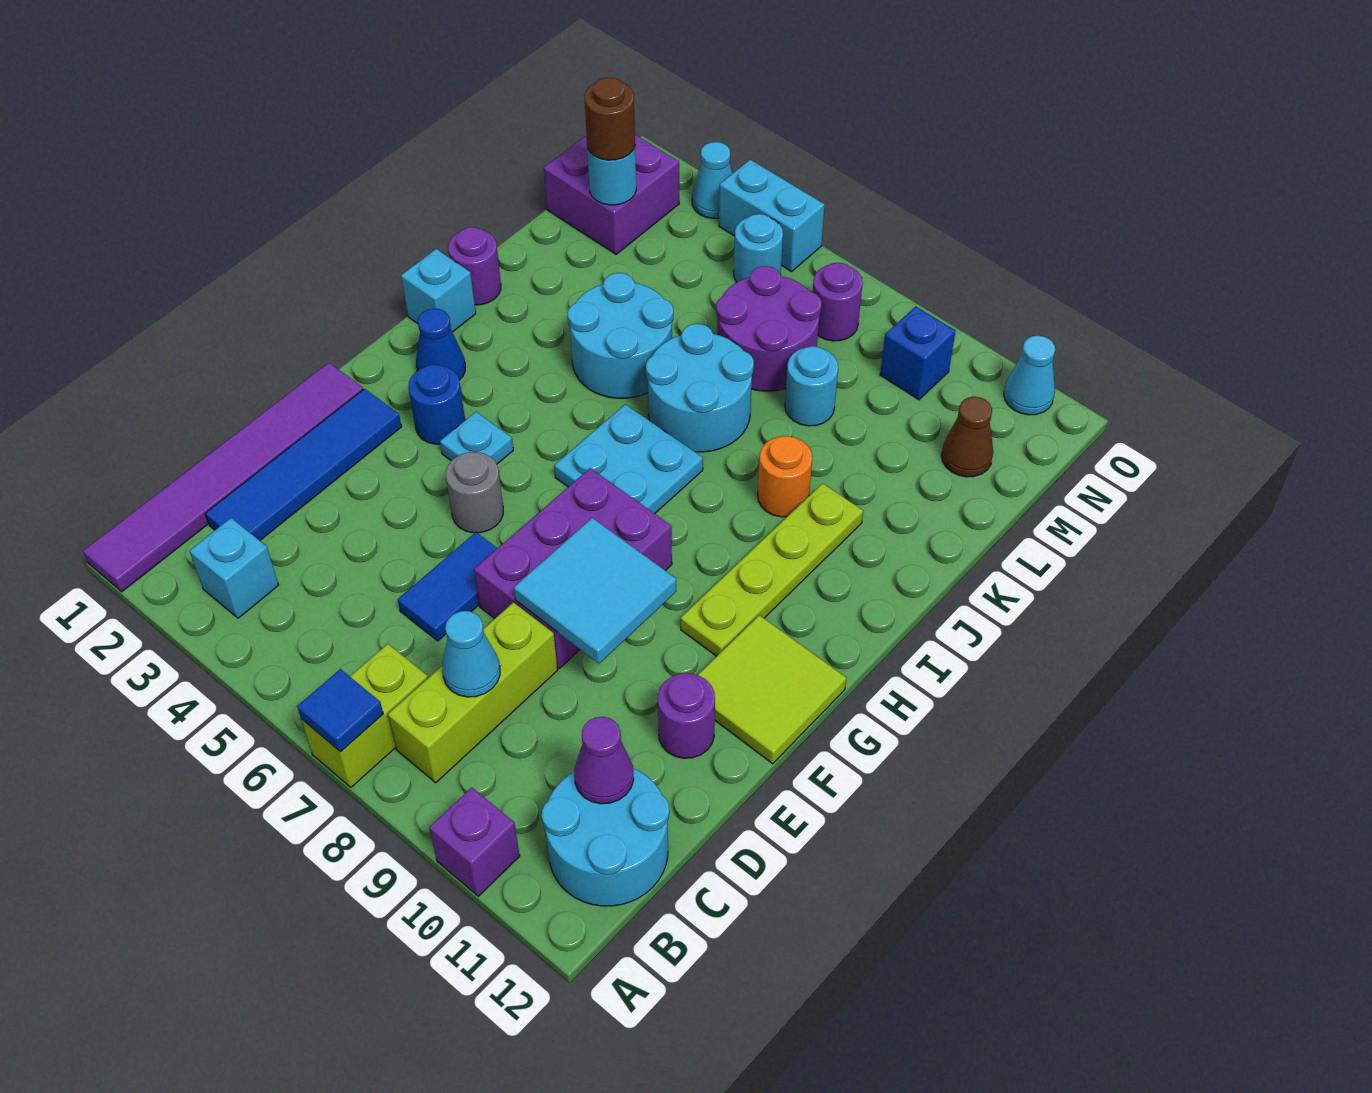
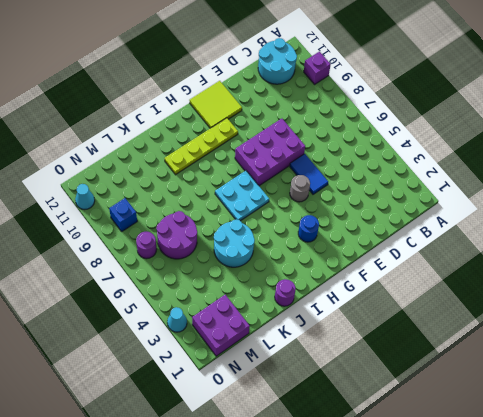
blue tile E5:E6 level 1 -> blue tile D6:E6 level 1
none -> purple tile A1:F1 level 1
none -> lime brick A7:B7 level 1
none -> cyan brick B3 level 1
none -> lime brick B8:D8 level 1

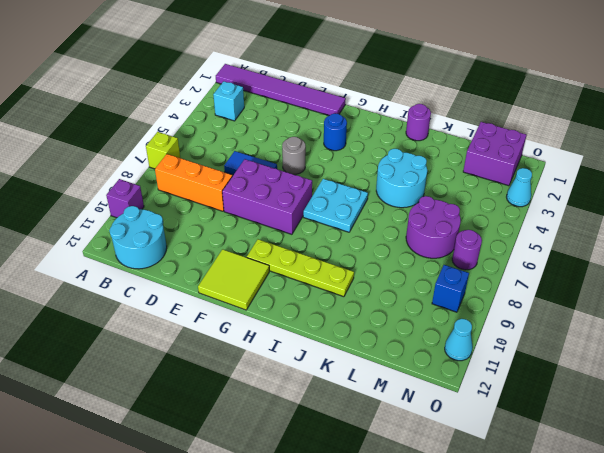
lime brick A7 level 1 -> lime brick A7:B7 level 1
orange brick B8:D8 level 1 -> lime brick B8:D8 level 1
none -> blue tile C2:F2 level 1
none -> purple round brick E11 level 1
none -> cyan plate G4 level 1
none -> blue cone H2 level 1

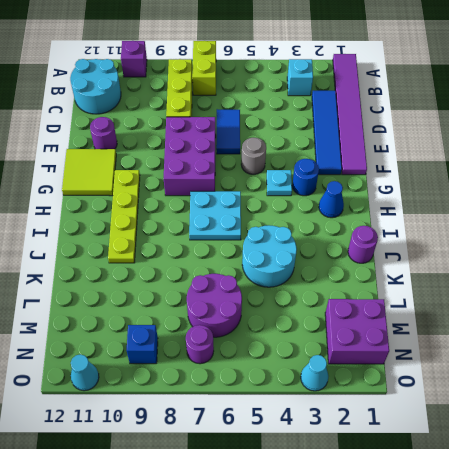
none -> cyan brick I1 level 1
none -> cyan round brick J6:K7 level 1
none -> orange round brick J9 level 1
none -> cyan round brick L8 level 1

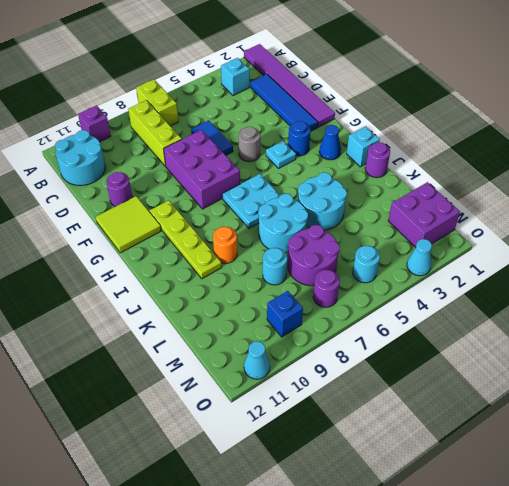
none -> brown cone M11 level 1
none -> cyan brick O4:O5 level 1
none -> blue tile A7 level 2
none -> cyan cone C8 level 2

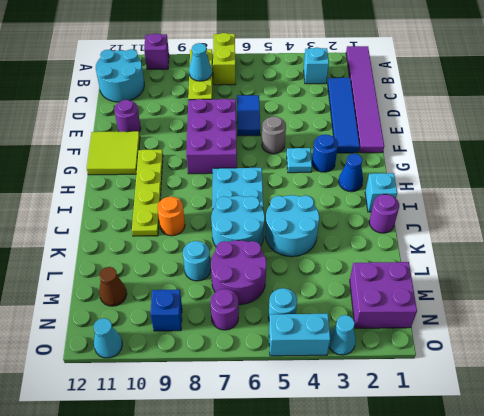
none -> blue tile A7 level 2
none -> purple cone C11 level 2
none -> cyan tile E8:F9 level 2
none -> cyan round brick M2 level 2

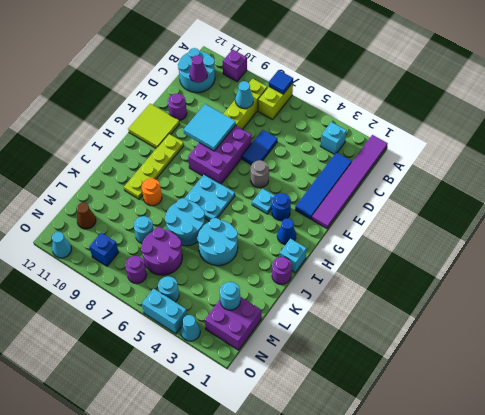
none -> brown round brick M2 level 3

